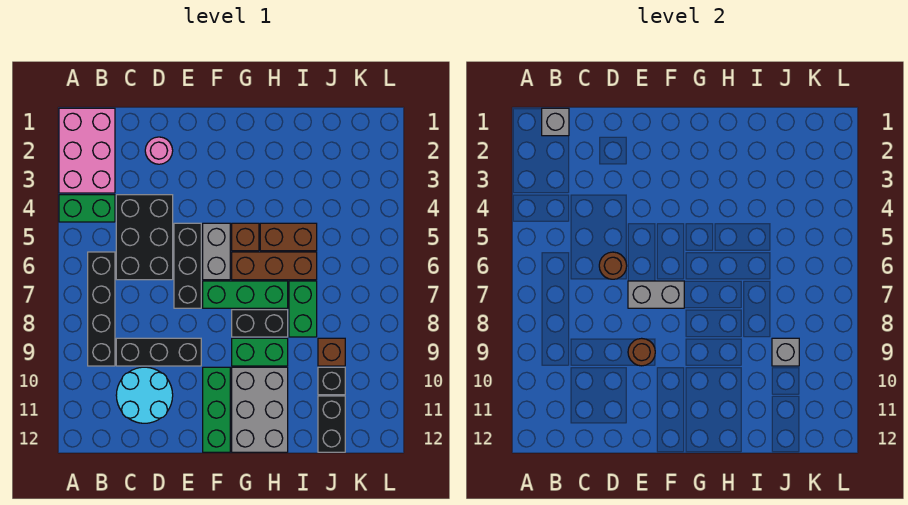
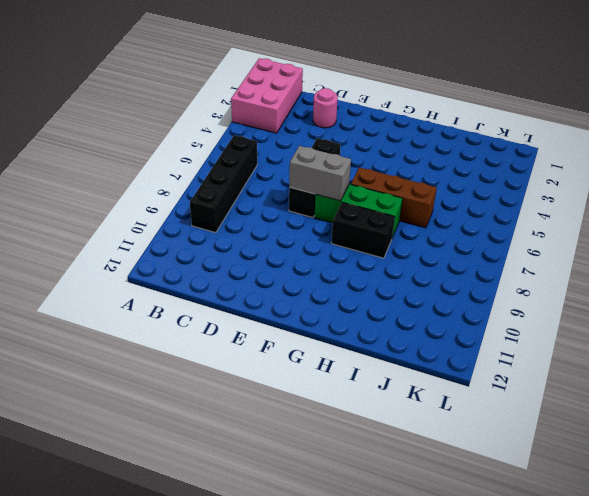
none -> green brick A4:B4 level 1
none -> black brick C4:D6 level 1
none -> black brick C9:E9 level 1

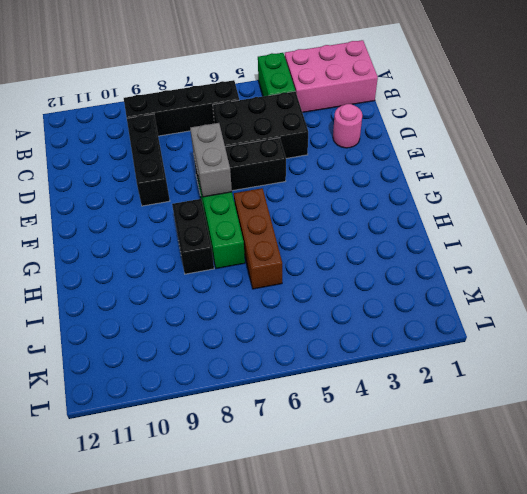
none -> cyan round brick C10:D11 level 1
none -> grey brick F5:F6 level 1
none -> green brick F10:F12 level 1

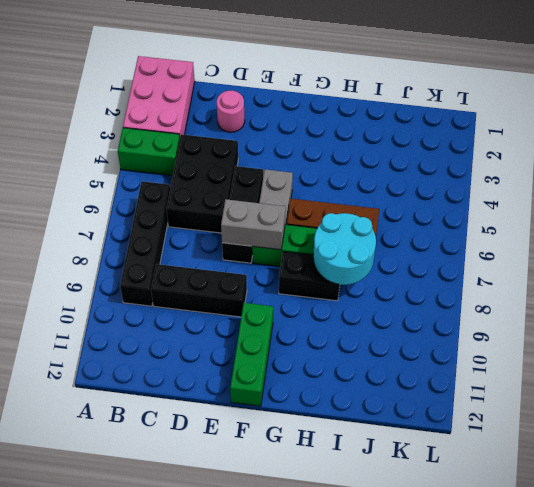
cyan round brick H7:I8 level 2 -> cyan round brick C10:D11 level 1
none -> brown brick G5 level 1
none -> green brick G9:H9 level 1
none -> grey brick G10:H12 level 1

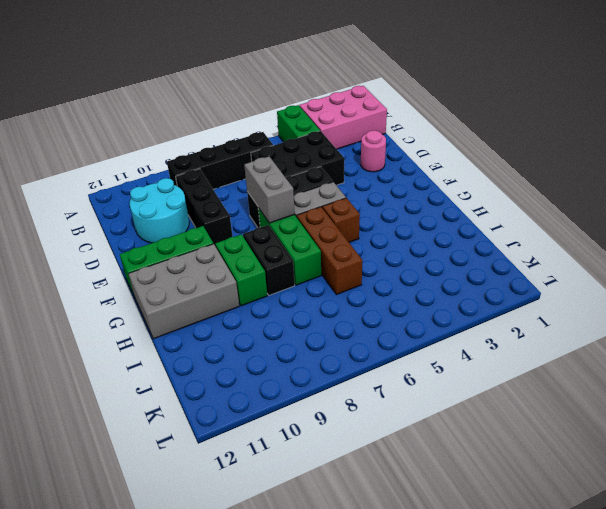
none -> brown brick H5:I5 level 1
none -> green brick I7:I8 level 1
none -> brown brick J9 level 1

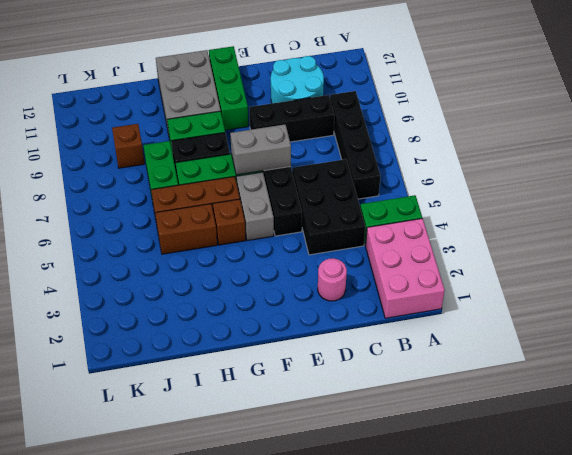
none -> black brick J10 level 1
none -> black brick J11:J12 level 1
none -> grey brick B1 level 2

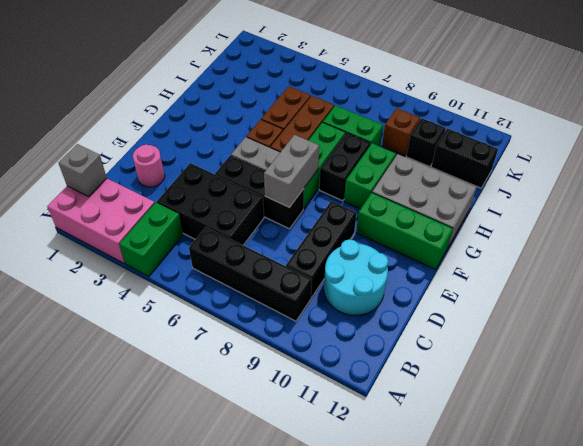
none -> brown round brick D6 level 2
none -> brown round brick E9 level 2
none -> grey brick J9 level 2

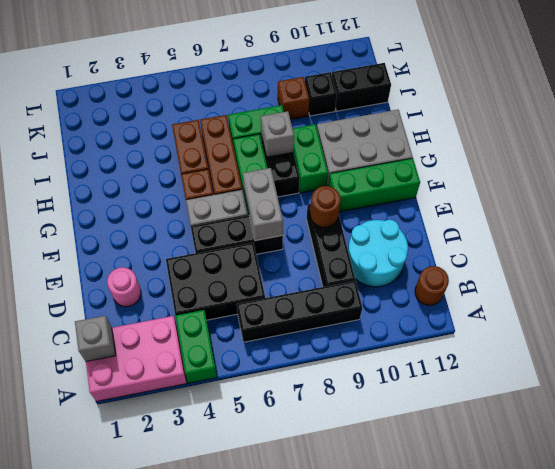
brown round brick B12 level 1 -> brown round brick D6 level 2
grey brick H8 level 2 -> grey brick J9 level 2

